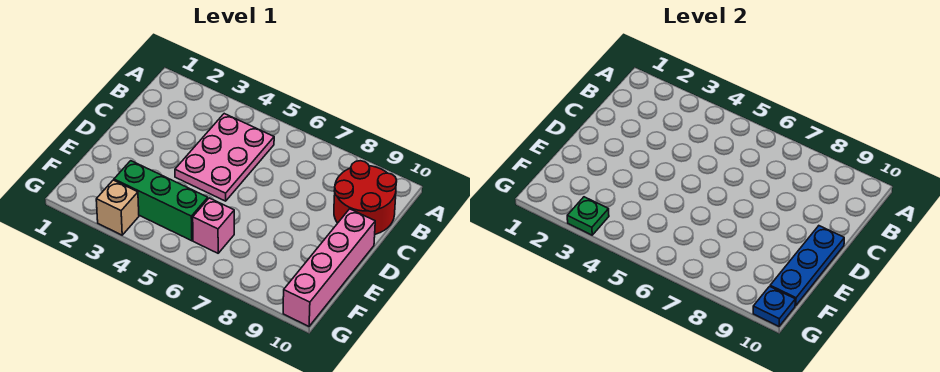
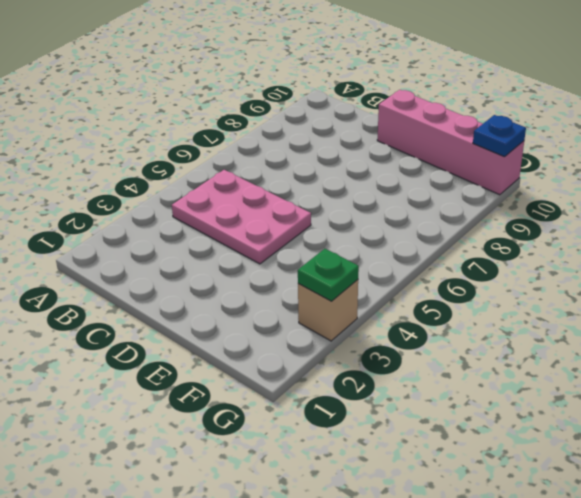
none -> red round brick B9:C10 level 1
none -> green brick F3:F5 level 1

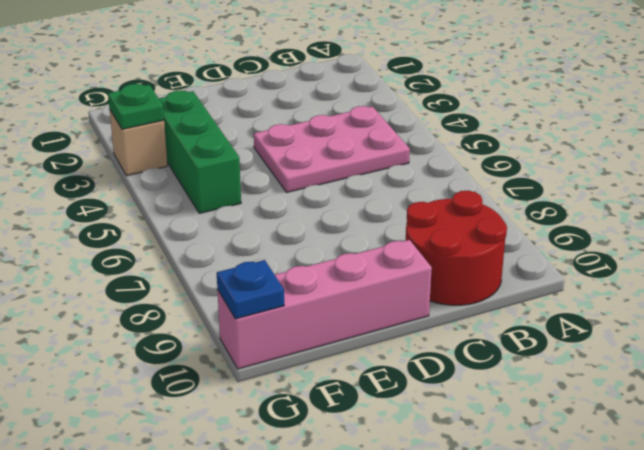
none -> pink brick F6 level 1
none -> blue plate D10:F10 level 2

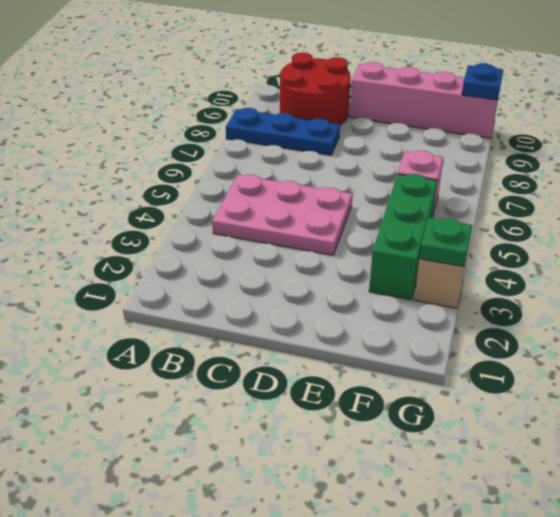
blue plate A8:C8 level 1 -> blue plate D10:F10 level 2

